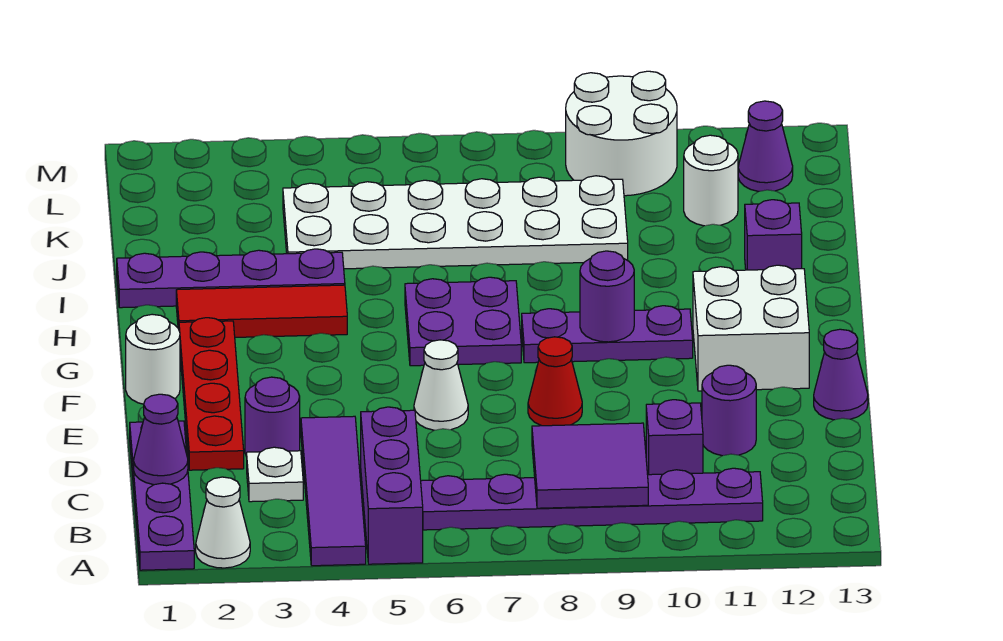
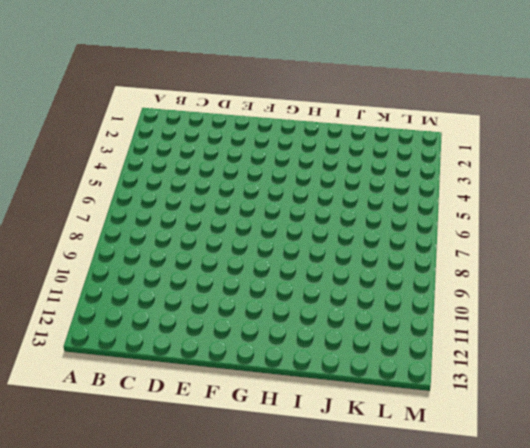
none -> purple plate A1:D1 level 1
none -> white cone A2 level 1
none -> purple tile A4:D4 level 1

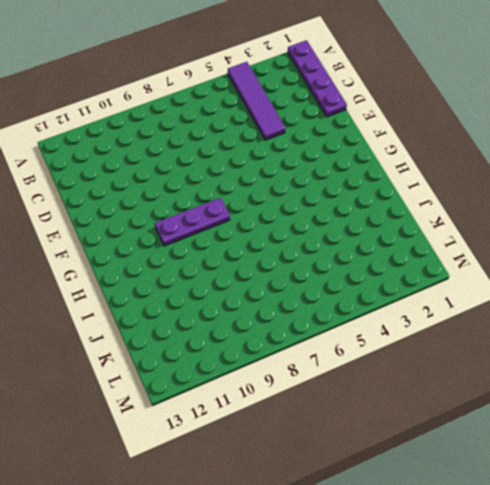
none -> white cone A2 level 1
none -> purple brick A5:C5 level 1
none -> purple plate B6:B11 level 1

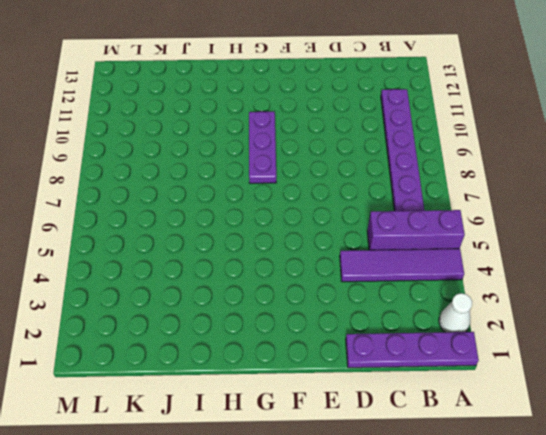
none -> white plate C3 level 1
none -> purple brick C10 level 1
none -> red plate D2:G2 level 1

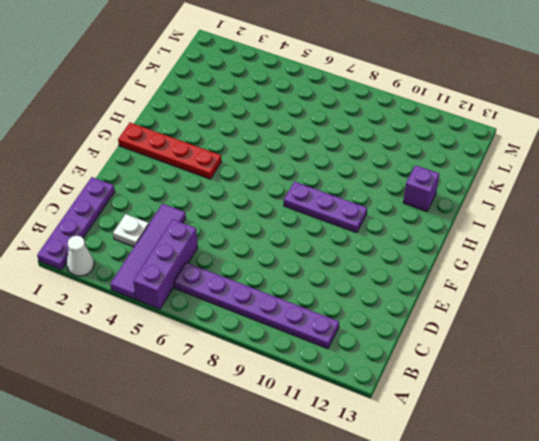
red plate G1:G4 level 1 -> red plate D2:G2 level 1
none -> purple brick C10 level 1
none -> purple round brick D3 level 1
none -> purple round brick D11 level 1

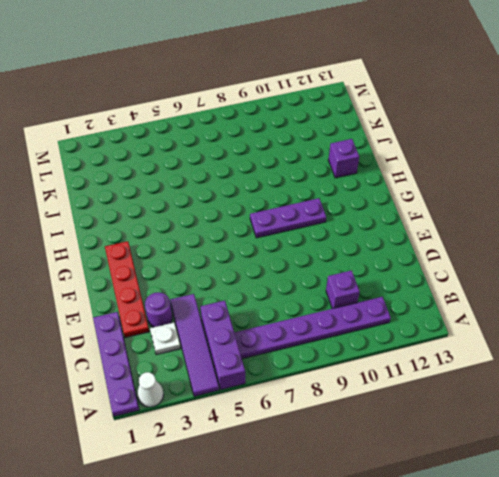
none -> purple round brick D11 level 1
none -> white cone E6 level 1
none -> red cone E8 level 1

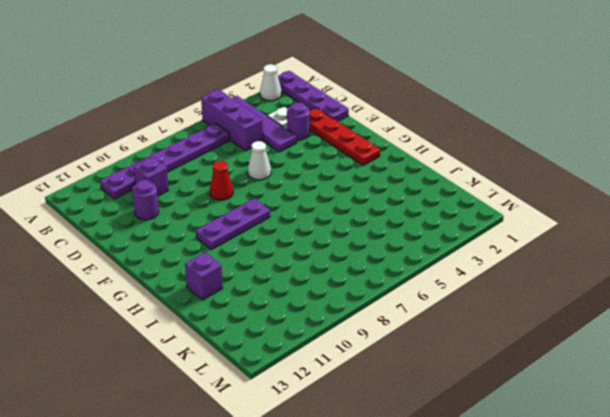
none -> purple cone E13 level 1
none -> white round brick F1 level 1
none -> white brick F11:G12 level 1

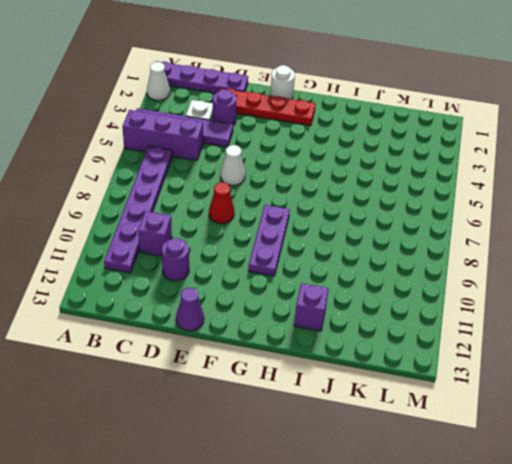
none -> white brick F11:G12 level 1
none -> purple plate G6:H7 level 1
none -> red tile H2:H4 level 1

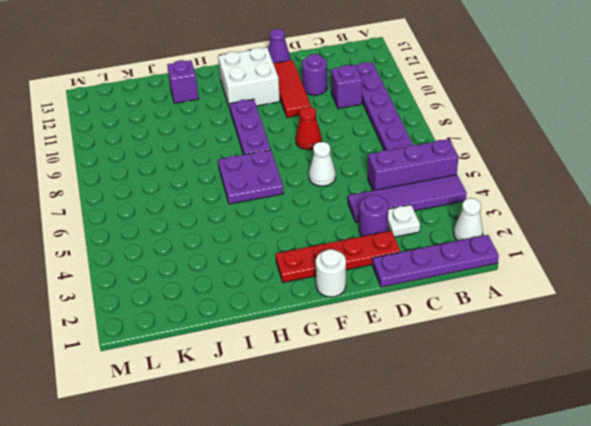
red tile E10:E12 level 1 -> red tile H2:H4 level 1
none -> purple plate I1:I4 level 1
none -> white plate J4:K9 level 1
none -> white round brick K11 level 1

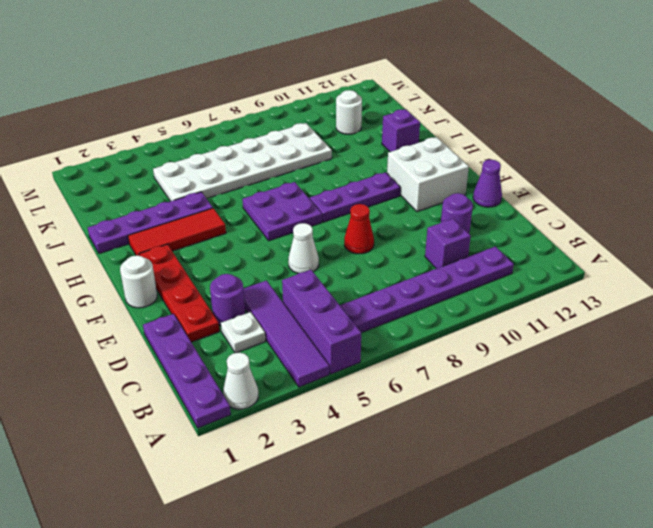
none -> white round brick L9:M10 level 1
none -> purple cone L12 level 1
none -> purple tile B8:C9 level 2

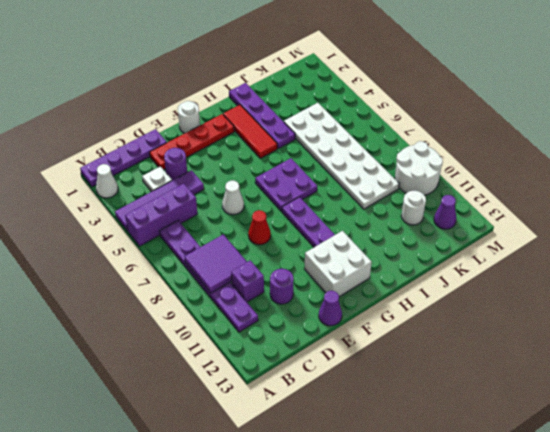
none -> purple brick I12 level 1
none -> purple cone C1 level 2
none -> purple round brick G9 level 2

